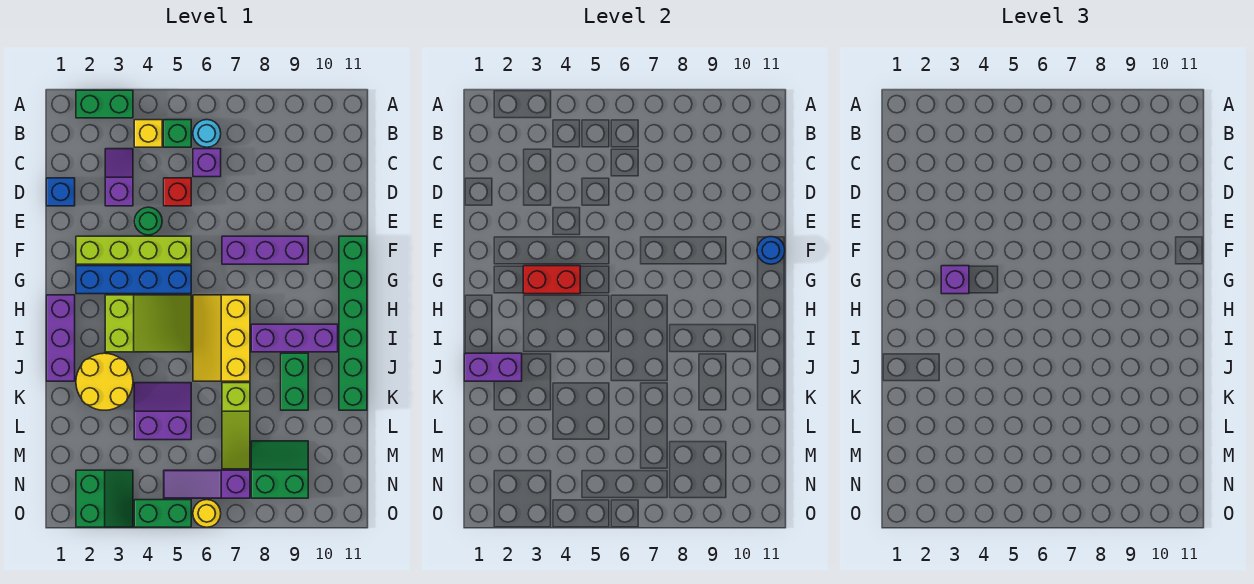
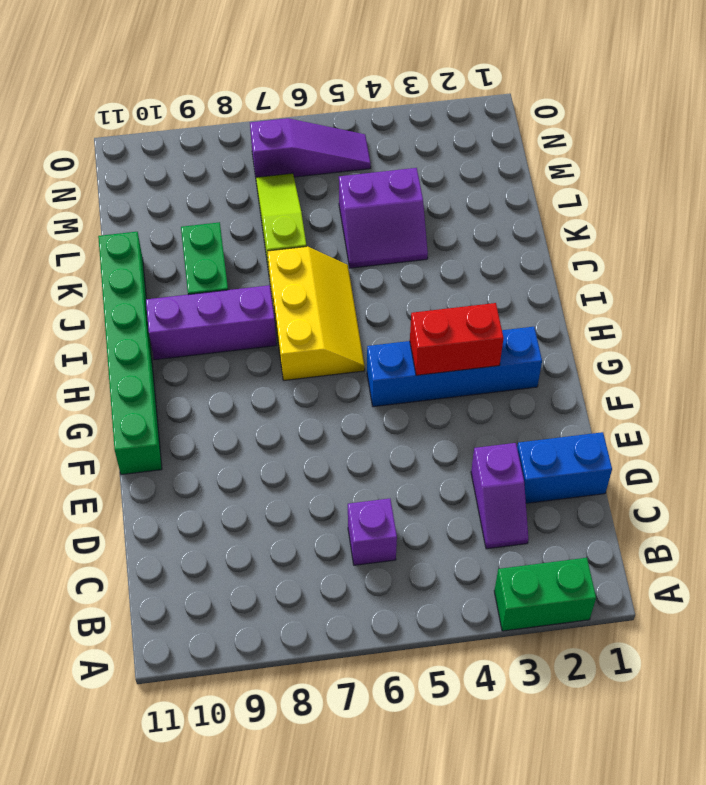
blue brick D1:D2 level 1 -> blue brick D1 level 1
none -> yellow brick B4 level 1
none -> green brick B5 level 1
none -> cyan round brick B6 level 1
none -> red brick D5 level 1

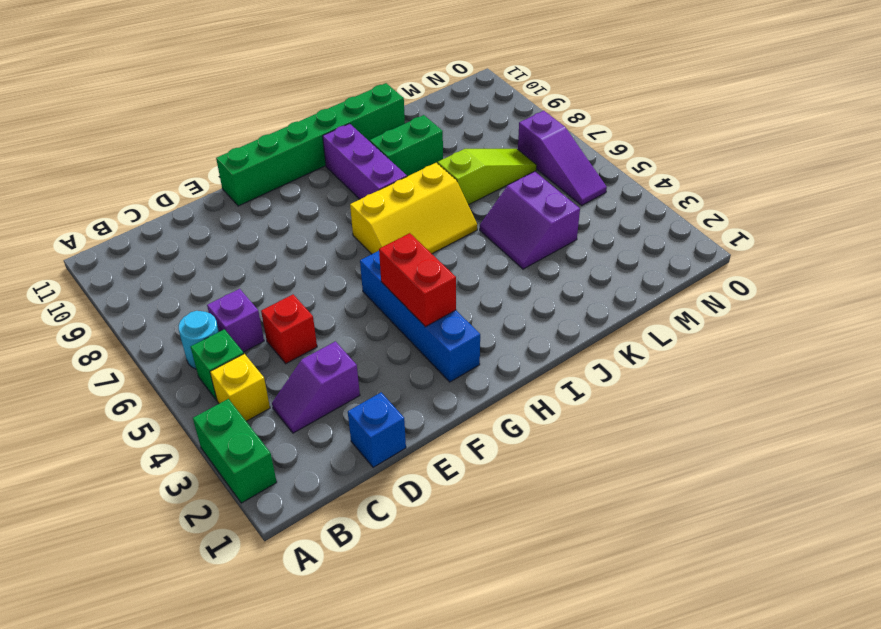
none -> green round brick E4 level 1
none -> lime brick F2:F5 level 1
none -> purple brick F7:F9 level 1
none -> purple brick H1:J1 level 1

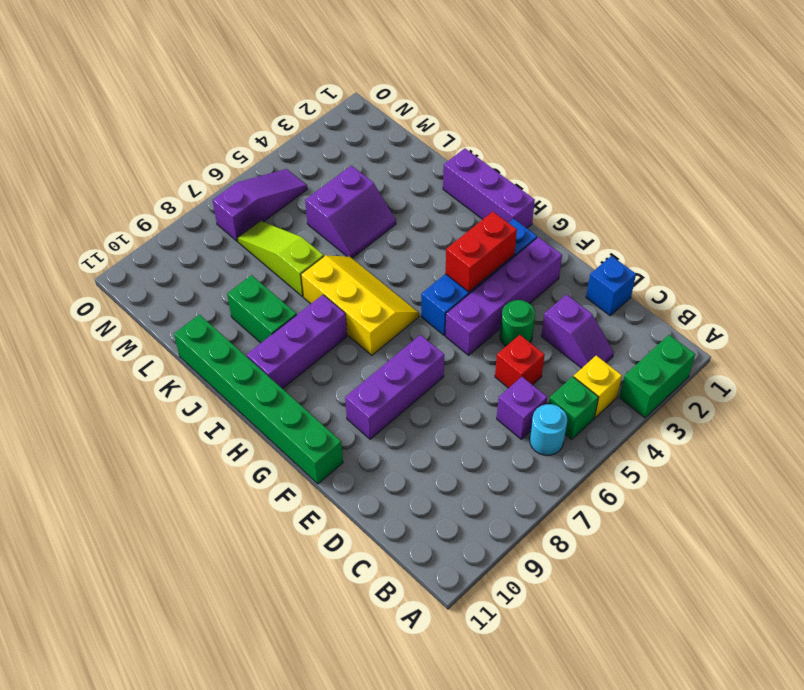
purple brick F2:F5 level 1 -> lime brick F2:F5 level 1
none -> lime slope H3:I5 level 1 top 3
none -> yellow round brick J2:K3 level 1
none -> green slope M8:N9 level 1 top N
none -> green slope N2:O3 level 1 top 2

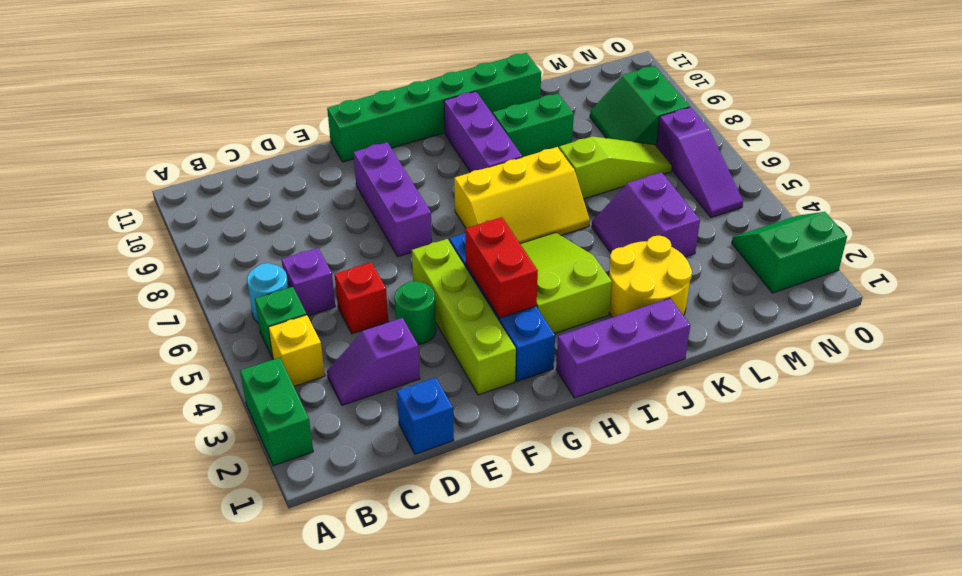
none -> green brick O4:O5 level 1
none -> yellow round brick O6 level 1
none -> blue round brick F11 level 2
none -> purple brick J1:J2 level 2

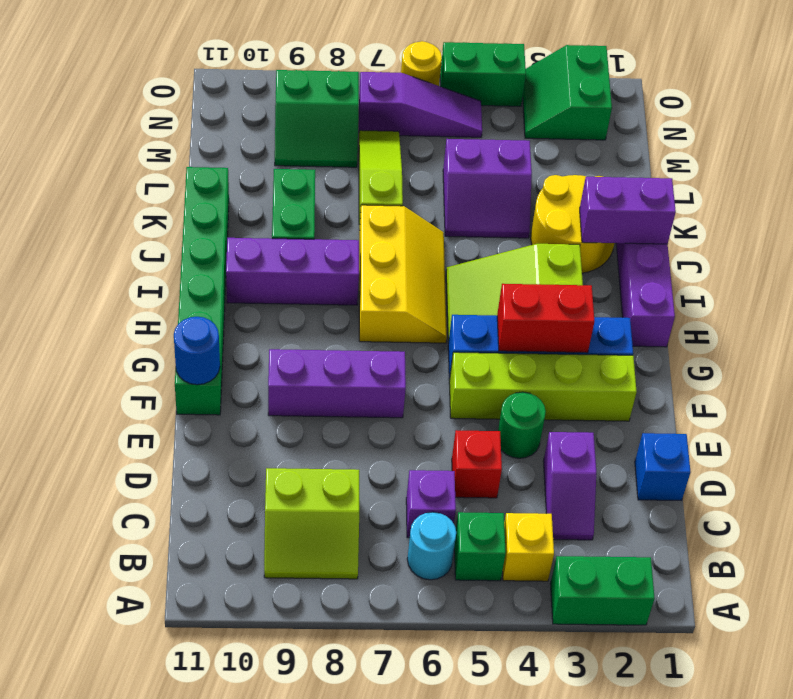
lime slope B8:C9 level 1 top C -> none
none -> purple brick G3 level 3

